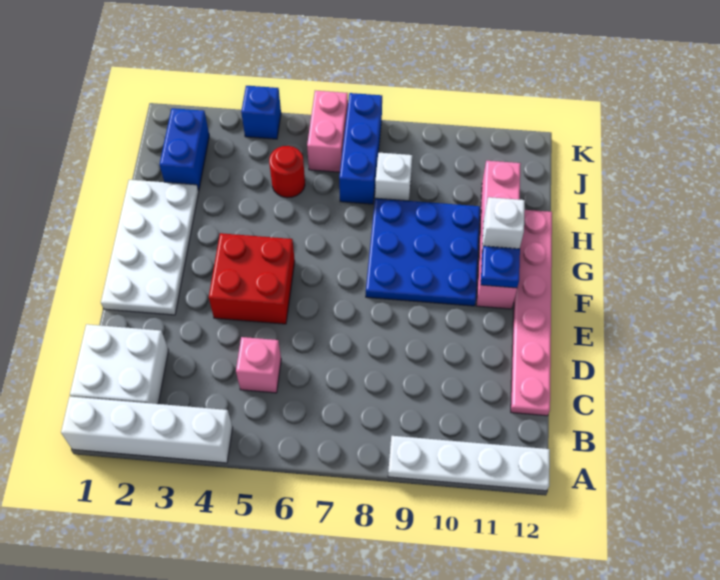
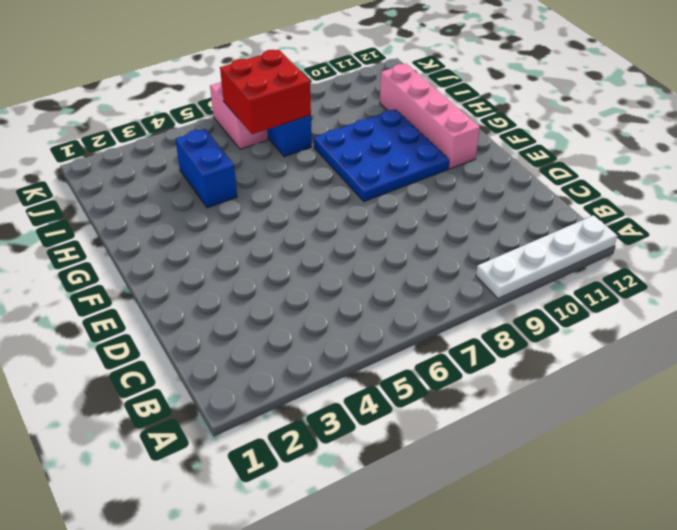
blue brick H4:I4 level 1 -> blue brick I2:J2 level 1
red brick I6:J7 level 2 -> red brick E4:F5 level 1
none -> white brick A1:A4 level 1
none -> white brick B1:C2 level 1
none -> pink brick C5 level 1

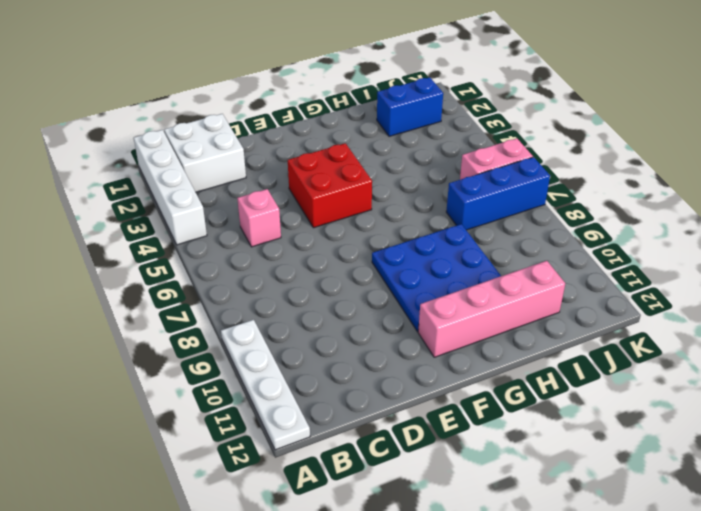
none -> pink plate C12:H12 level 1
none -> white plate E1:H2 level 1
none -> red round brick I5 level 1

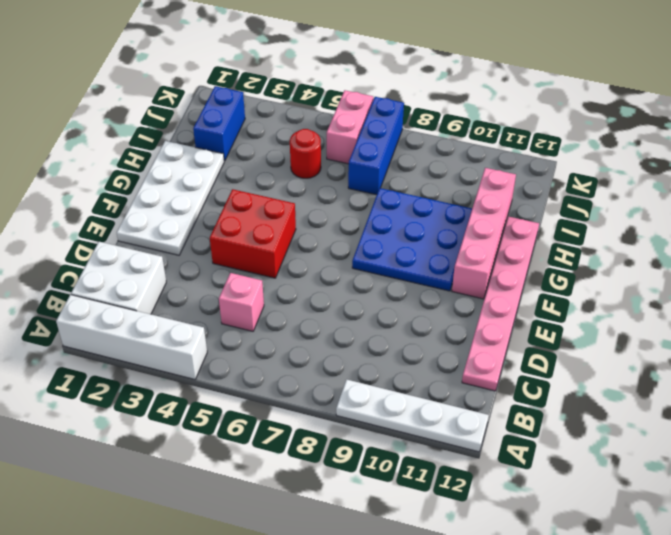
none -> white brick I8 level 1
none -> blue brick K4 level 1
none -> blue plate F11 level 2

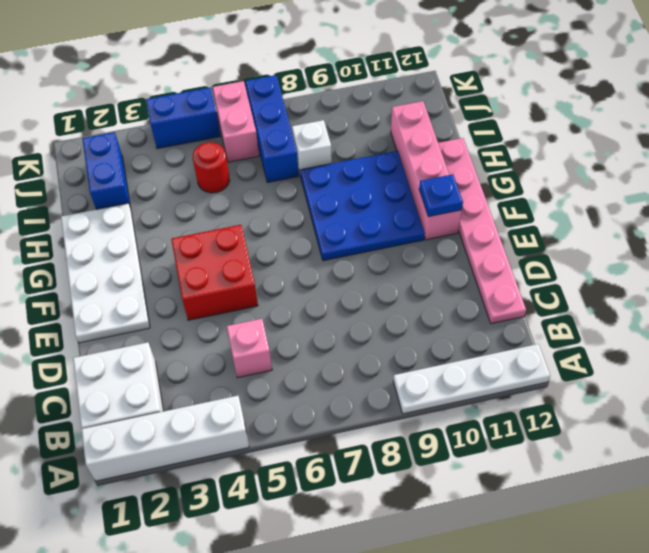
blue brick K4:K5 level 1 -> blue brick K4 level 1
none -> white brick G11 level 2

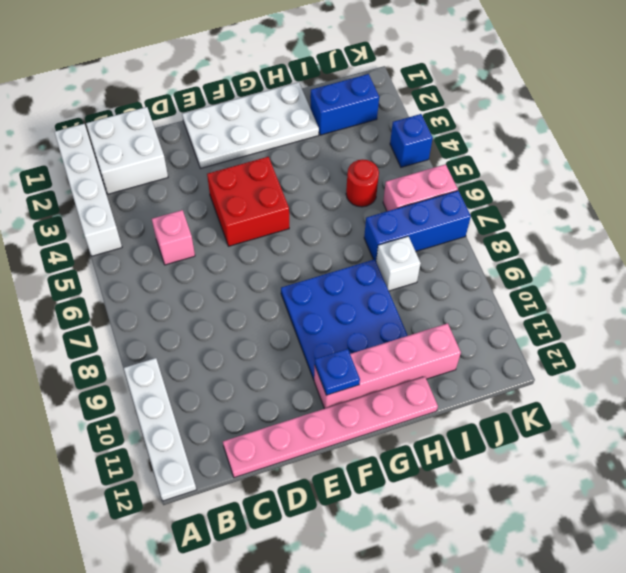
none -> white brick G11 level 2

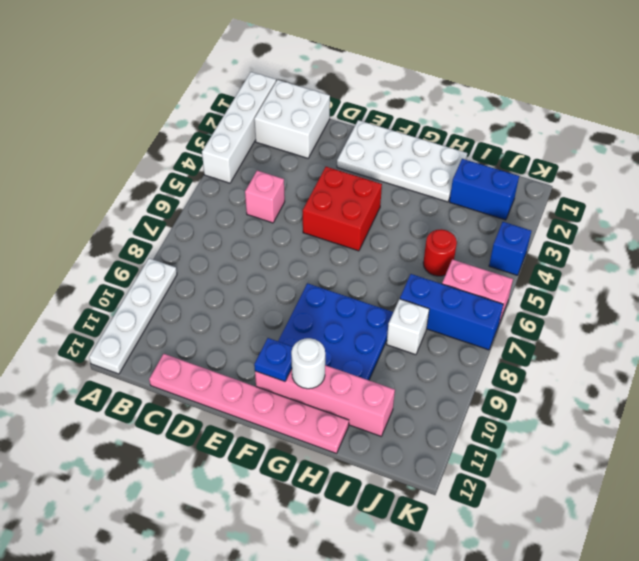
white round brick G11 level 2 -> white brick G11 level 2

